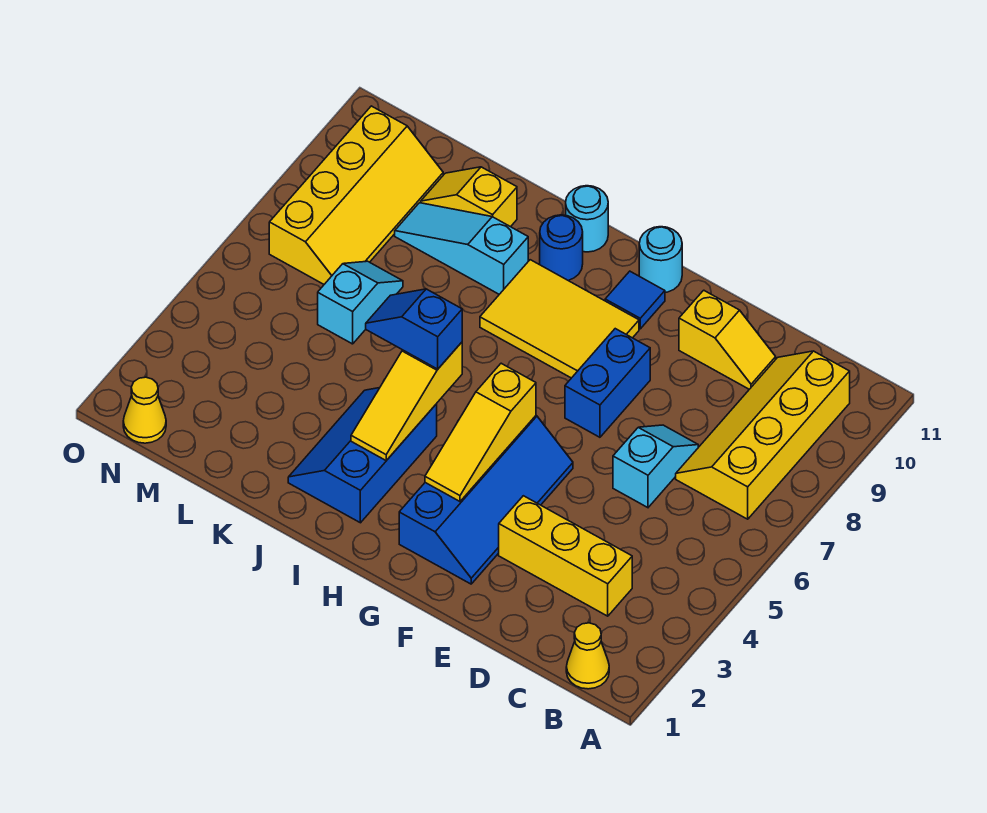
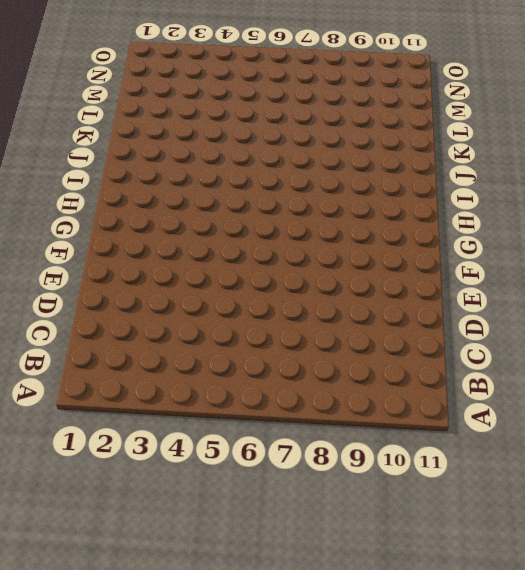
none -> yellow cone B1 level 1
none -> yellow slope B7:C10 level 1 top B
none -> yellow brick C3:E3 level 1

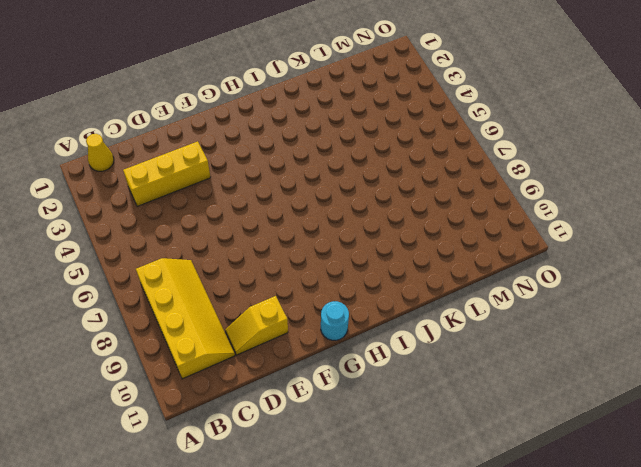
none -> cyan slope D6:D7 level 1 top 6
none -> blue slope F2:G5 level 1 top G
none -> blue brick F7:F8 level 1

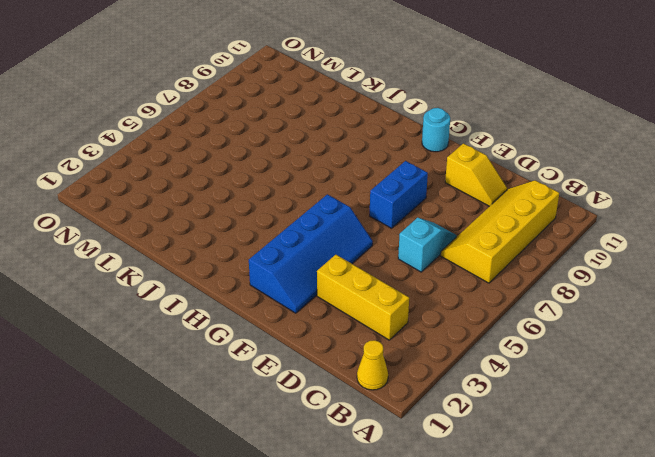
none -> yellow tile G8:I9 level 1
none -> blue tile G10 level 1
none -> blue slope I2:J4 level 1 top I

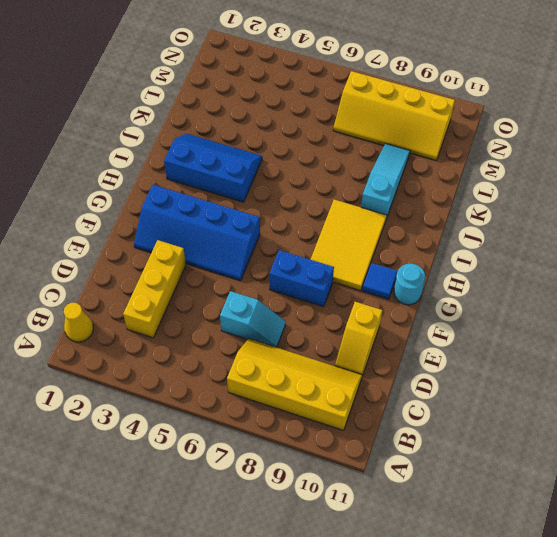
none -> blue round brick I10 level 1
none -> cyan round brick I11 level 1
none -> yellow slope K10:L10 level 1 top K

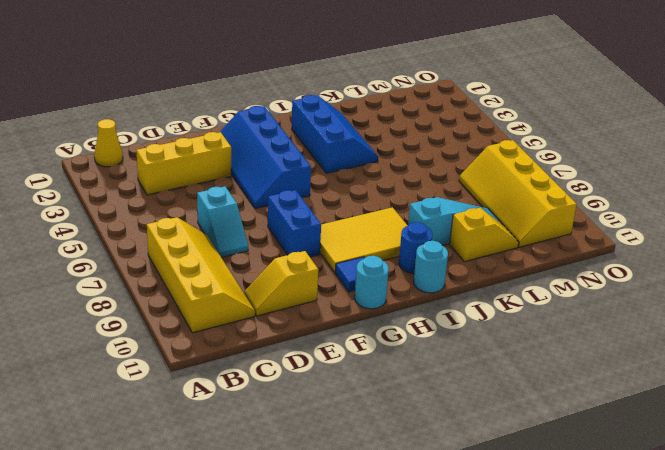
none -> cyan slope L6:L7 level 1 top 6
none -> yellow cone N1 level 1
none -> yellow slope G3:G5 level 2 top 5

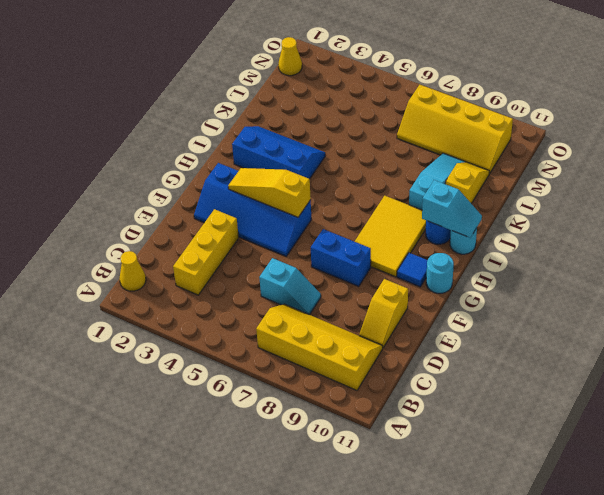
cyan slope I10:I11 level 2 top 10 -> cyan slope L6:L7 level 1 top 6
none -> yellow slope I3:I5 level 2 top 5
none -> blue slope I5:J5 level 3 top I

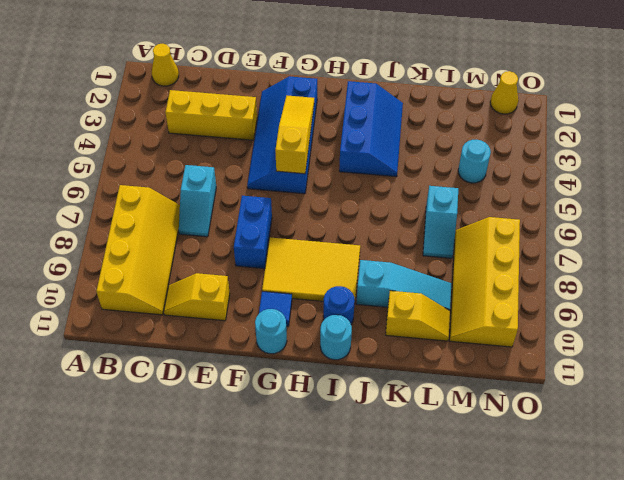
cyan round brick M4 level 1 -> none
none -> yellow slope I3:I5 level 2 top 5
none -> blue slope I5:J5 level 3 top I

